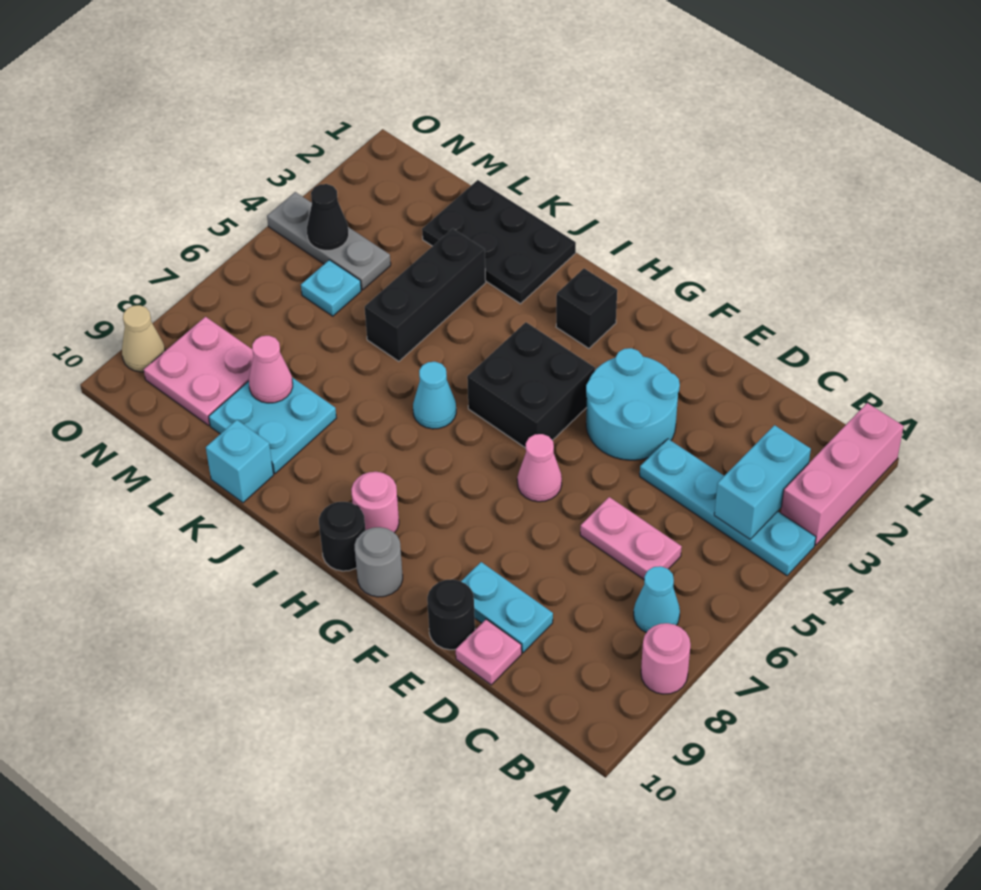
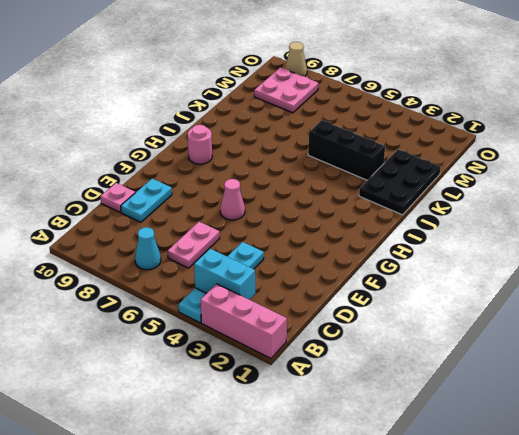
none -> pink round brick A8 level 1
none -> cyan round brick E3:F4 level 1
none -> black round brick E10 level 1

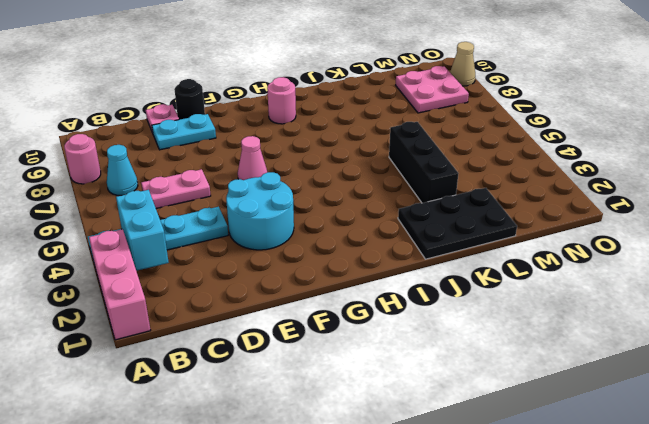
none -> black brick G4:H5 level 1
none -> grey round brick G10 level 1
none -> black brick H2 level 1

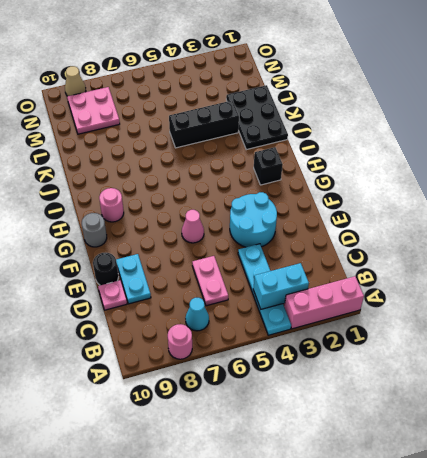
none -> black brick G4:H5 level 1
none -> black round brick H10 level 1
none -> cyan cone I6 level 1

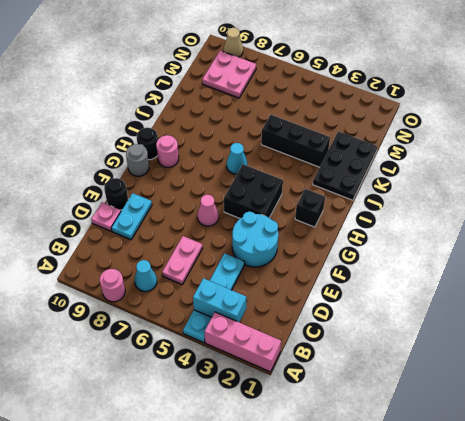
none -> cyan plate K8:L9 level 1
none -> cyan brick K10 level 1
none -> grey plate M4:O4 level 1

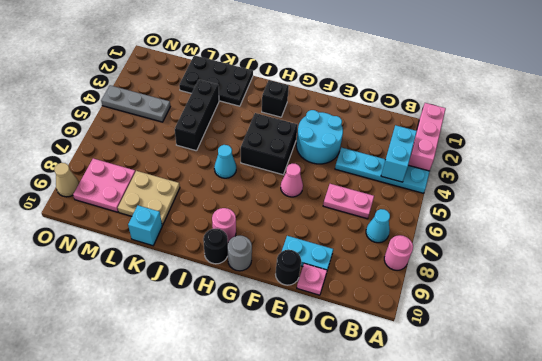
tan plate K8:L9 level 1 -> cyan plate K8:L9 level 1
none -> cyan plate M5 level 1
none -> pink cone L8 level 2
none -> black cone N4 level 2

